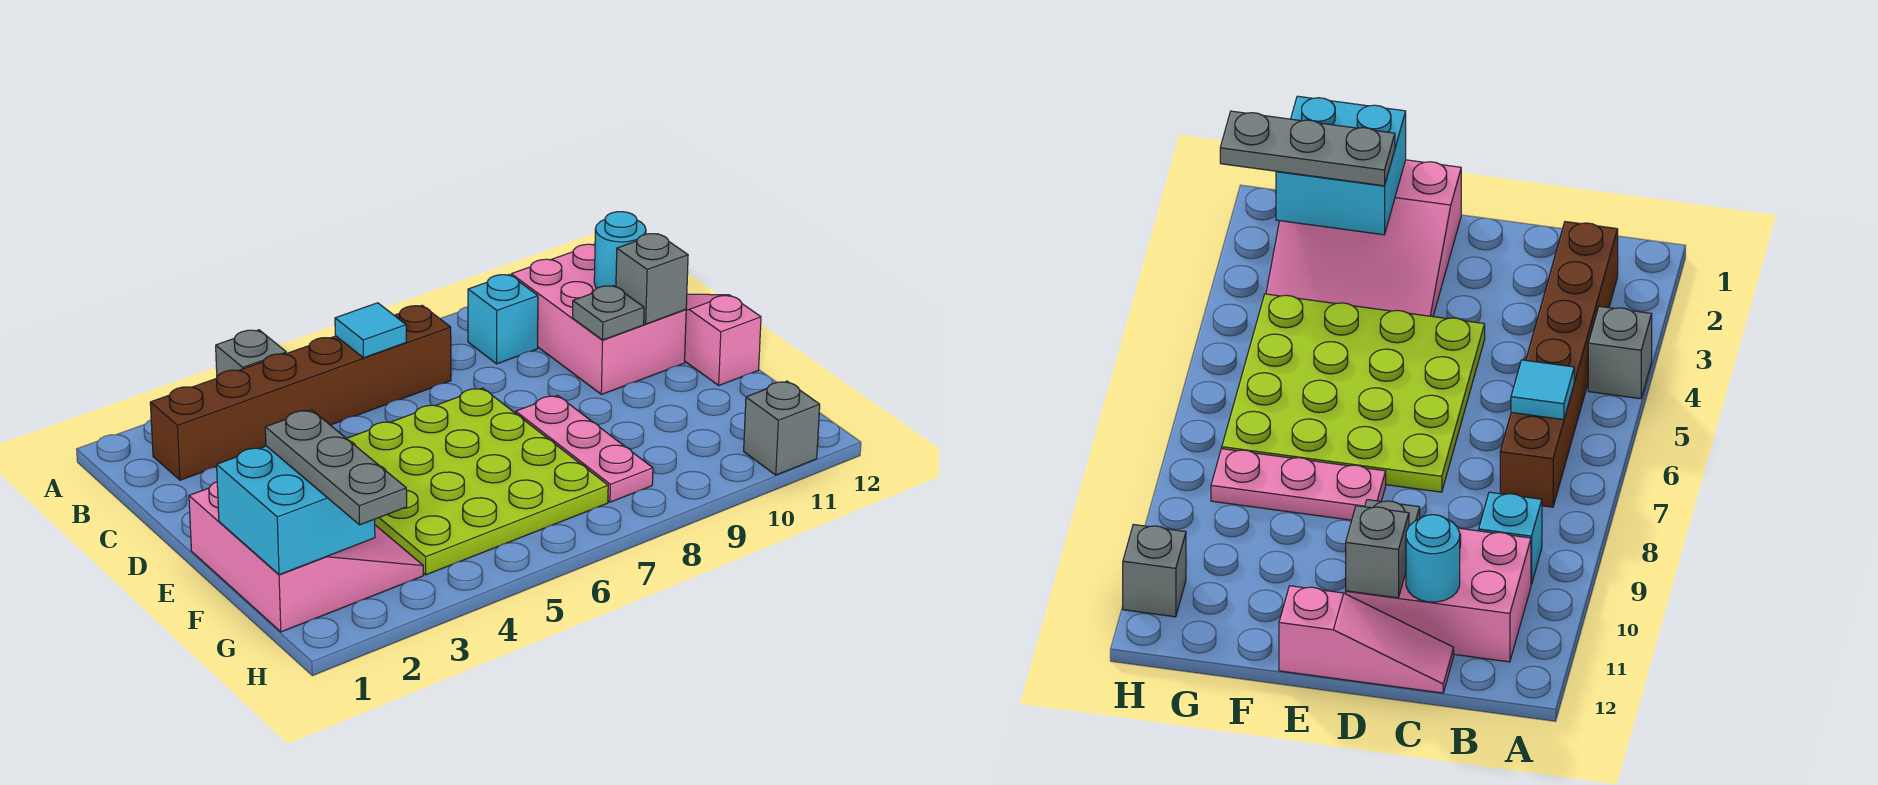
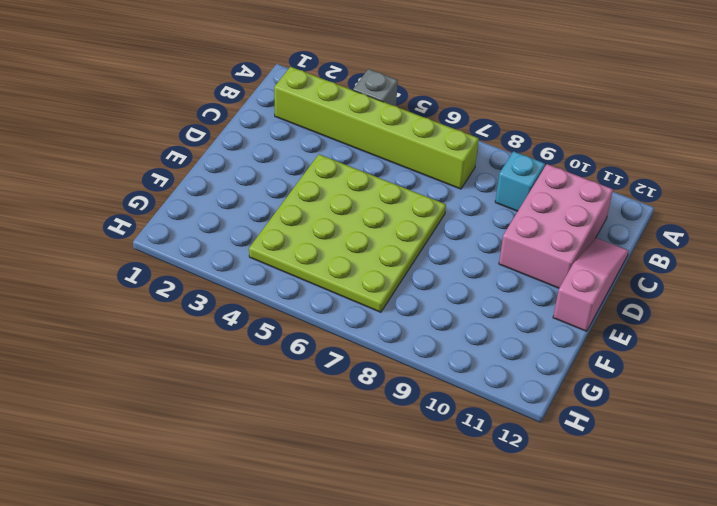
lime brick B2:B7 level 1 -> brown brick B2:B7 level 1
none -> pink slope E1:G3 level 1 top 1
none -> pink plate E8:G8 level 1
none -> grey brick H11 level 1

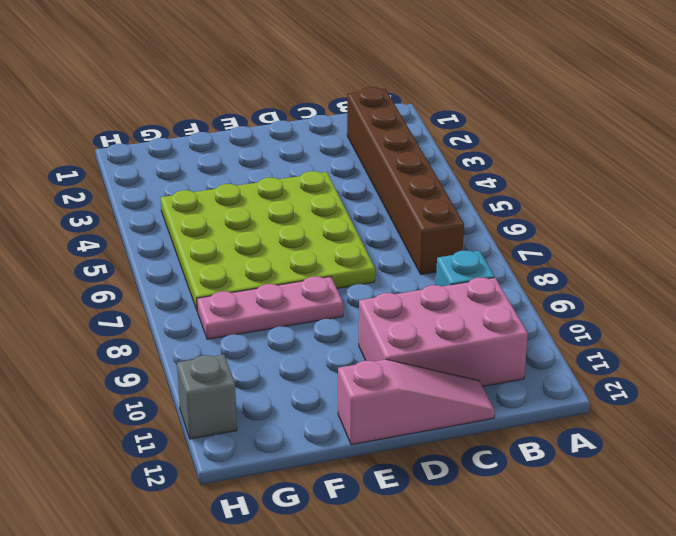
none -> grey brick A4 level 1
none -> pink slope E1:G3 level 1 top 1
none -> cyan tile B6 level 2

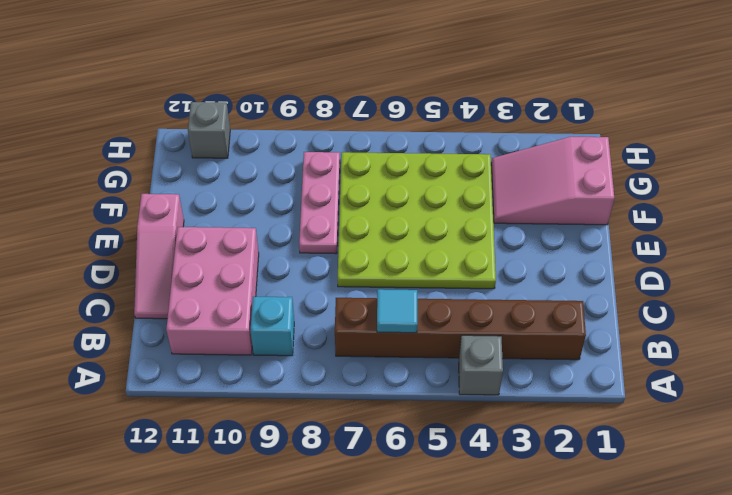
pink slope F1:G3 level 1 top 1 -> pink slope E1:G3 level 1 top 1
none -> cyan round brick C11 level 2
none -> grey plate D10 level 2
none -> grey brick D11 level 2

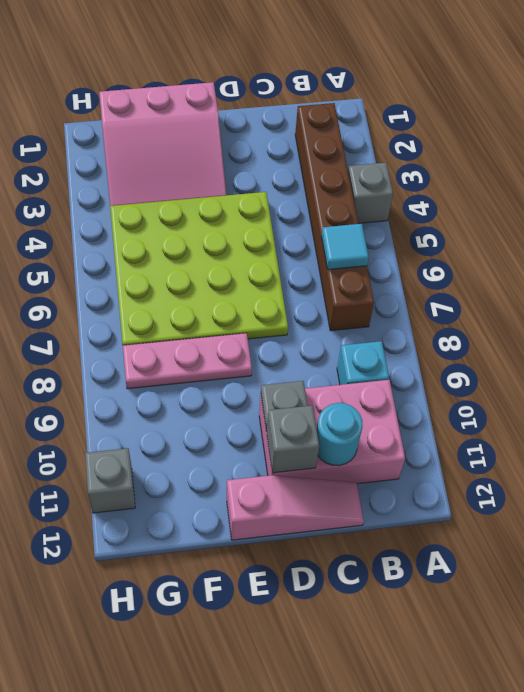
none -> cyan brick F1:G2 level 2
none -> grey plate F2:H2 level 3

